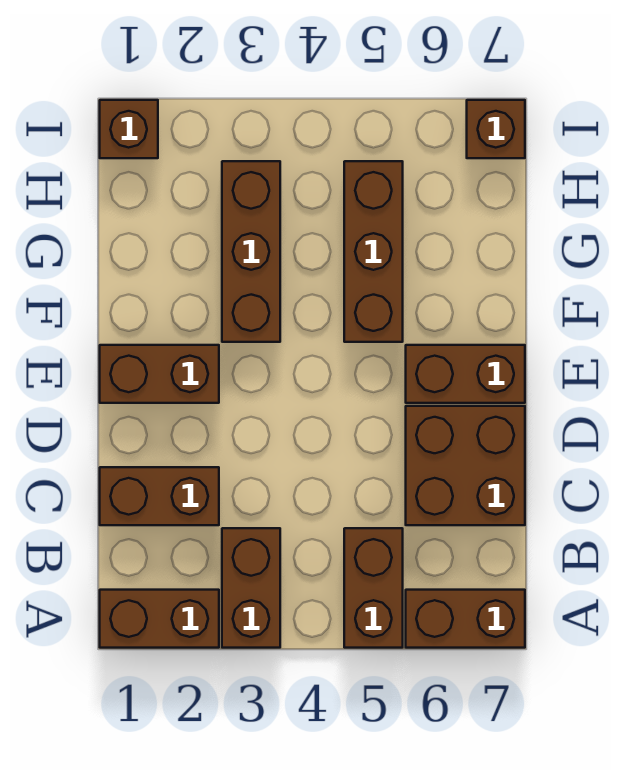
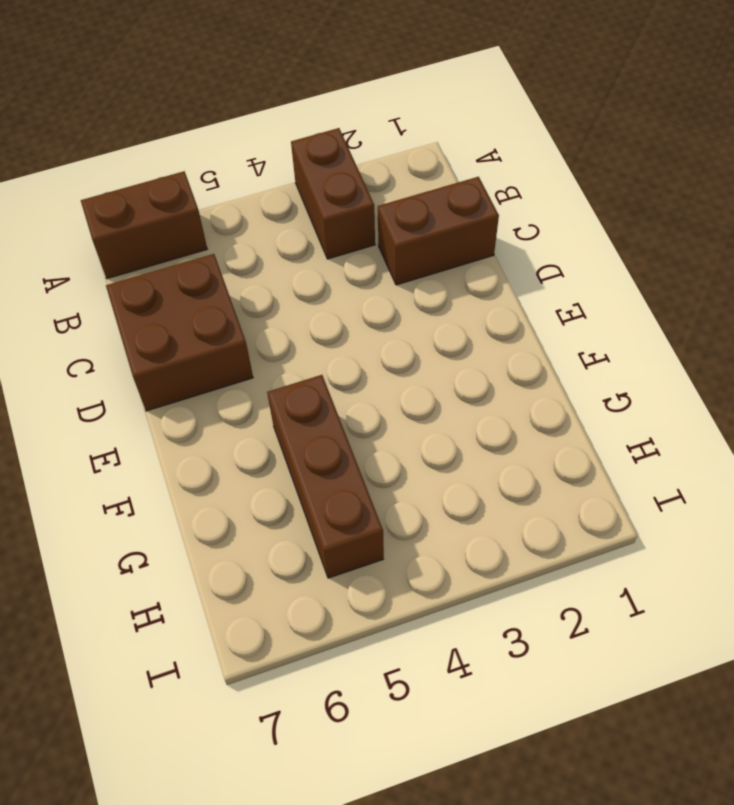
none -> brown brick A1:A2 level 1
none -> brown brick A5:B5 level 1
none -> brown brick E1:E2 level 1

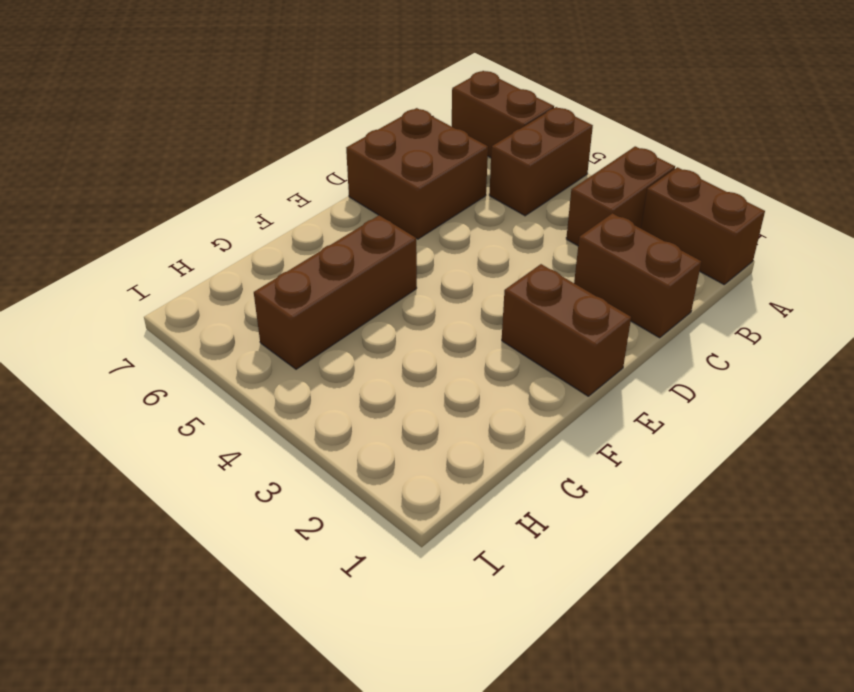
none -> brown brick E6:E7 level 1
none -> brown brick F3:H3 level 1
none -> brown brick I1 level 1

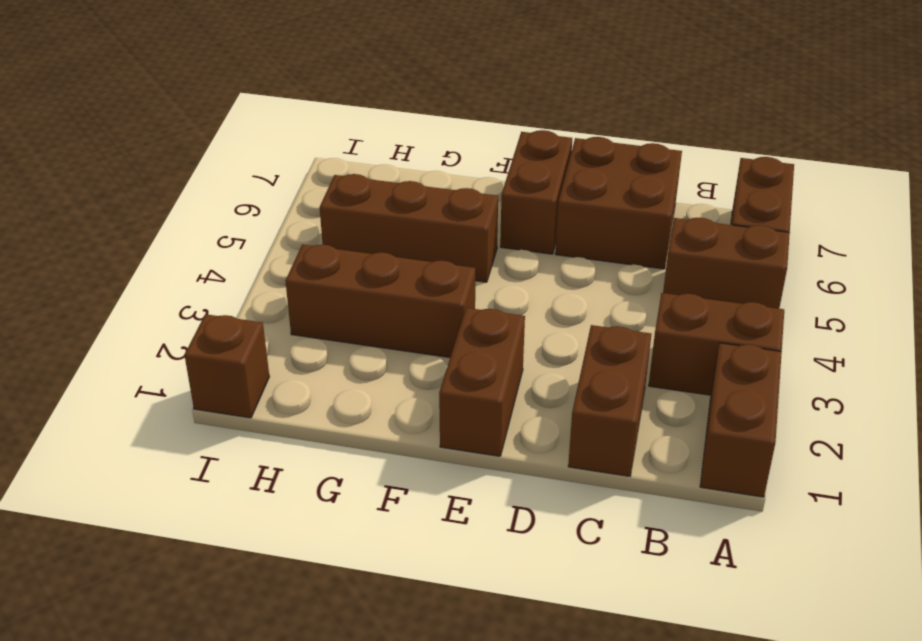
none -> brown brick I7 level 1

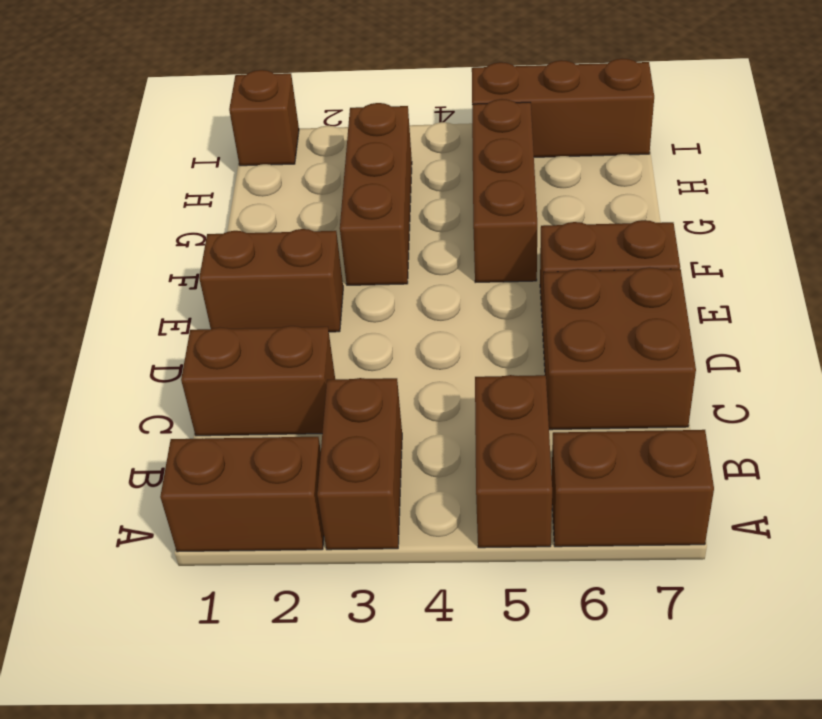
brown brick I5:I7 level 1 -> brown brick I7 level 1

